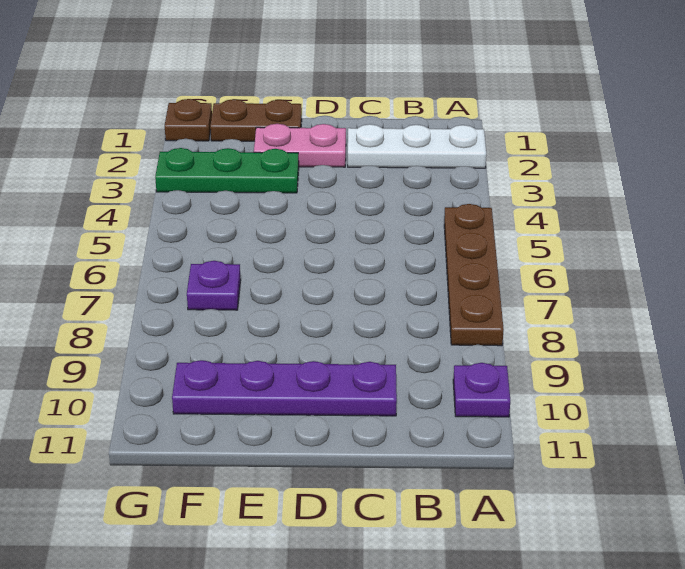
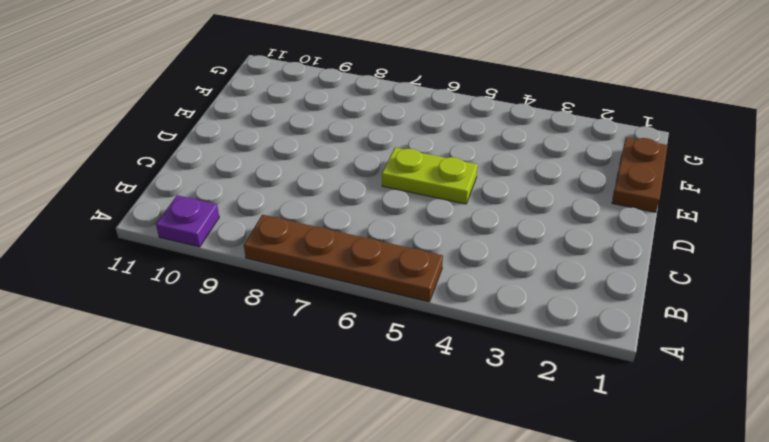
lime plate D5:D6 level 1 -> none
none -> white plate A2:C2 level 1
none -> purple plate C10:F10 level 1

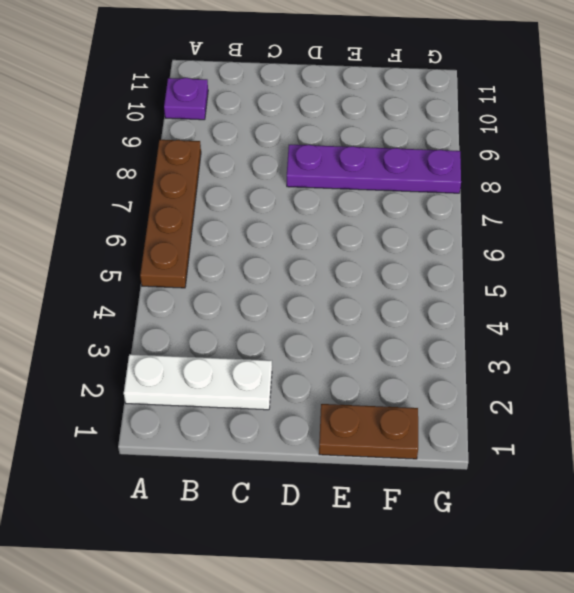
purple plate D8:G8 level 1 -> purple plate C10:F10 level 1
none -> pink plate D2:E2 level 1
none -> green plate E3:G3 level 1

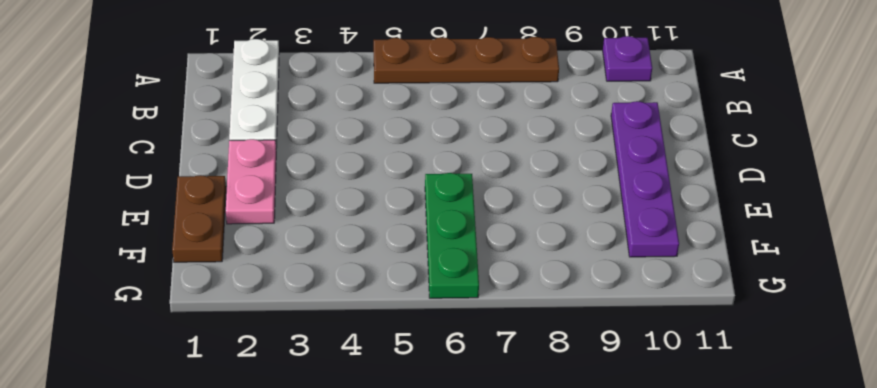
green plate E6:G6 level 1 -> green plate E3:G3 level 1
none -> purple plate F7 level 1
none -> brown plate G1 level 1

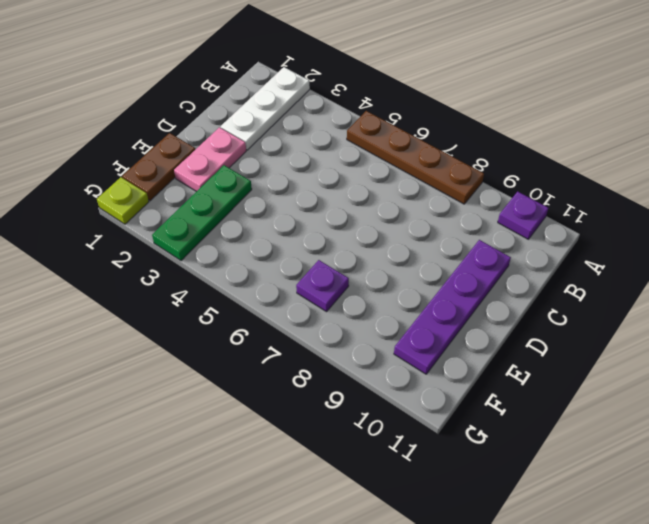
lime plate G1 level 1 -> brown plate G1 level 1

